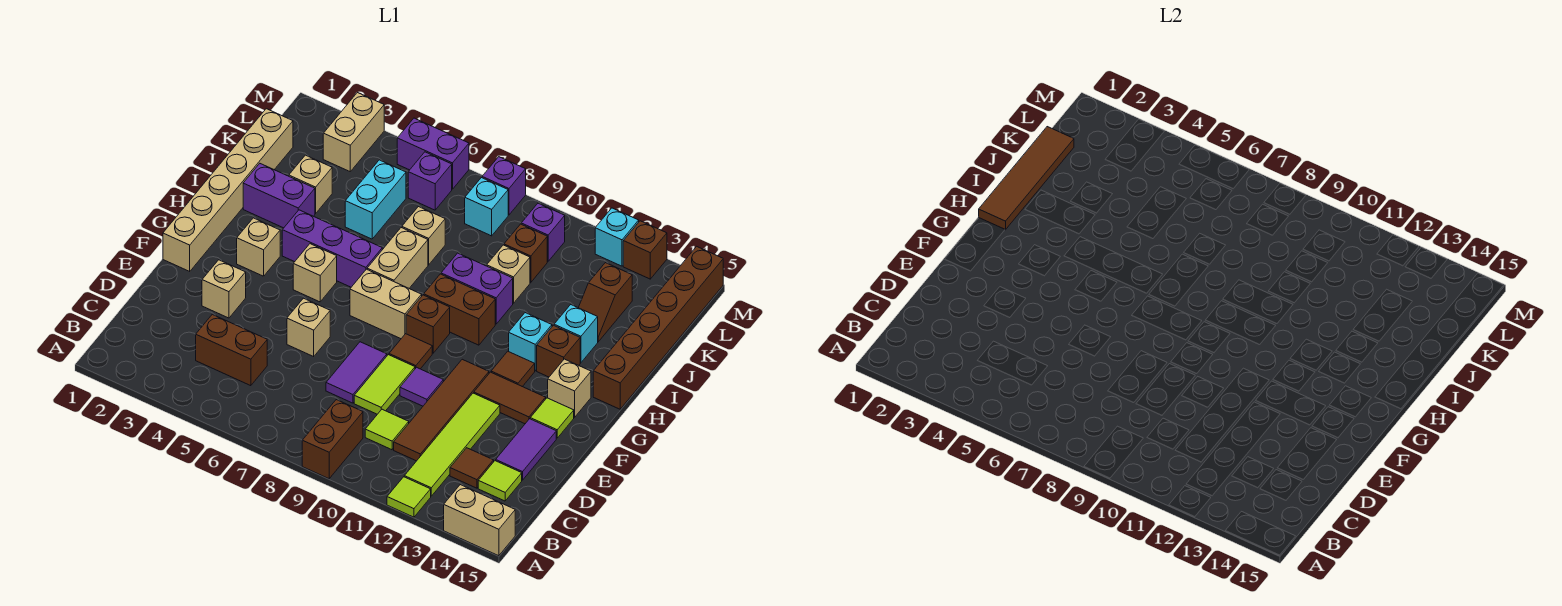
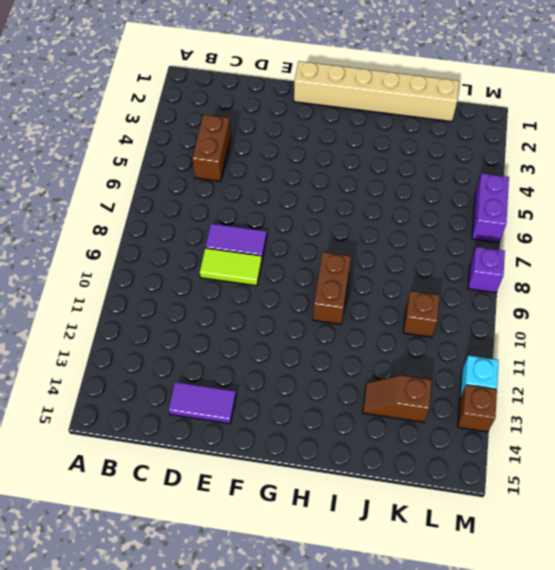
none -> brown brick A9:B9 level 1
none -> lime tile A12 level 1
none -> tan brick A14:A15 level 1
none -> lime tile B12:E12 level 1

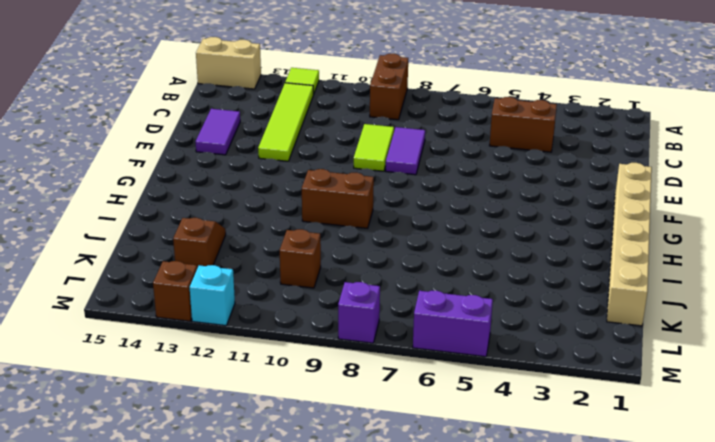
none -> lime tile C10 level 1
none -> brown tile C11:F11 level 1
none -> brown tile C13 level 1
none -> lime tile C14 level 1

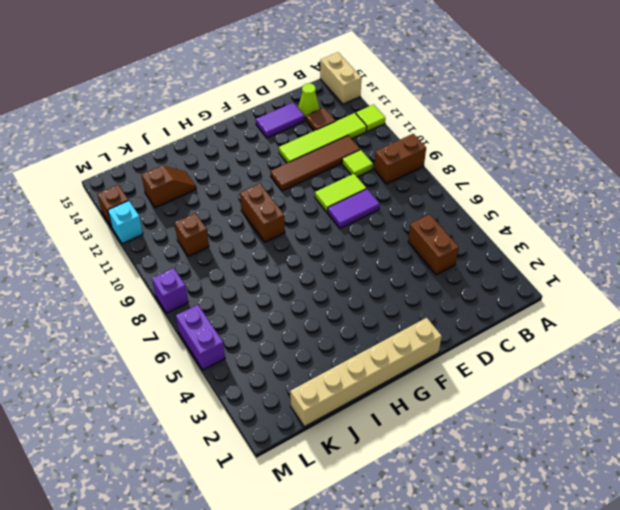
lime cone C14 level 1 -> lime tile C14 level 1
none -> tan brick E3 level 1
none -> tan brick E6 level 1
none -> purple tile E10 level 1
none -> brown tile F9 level 1

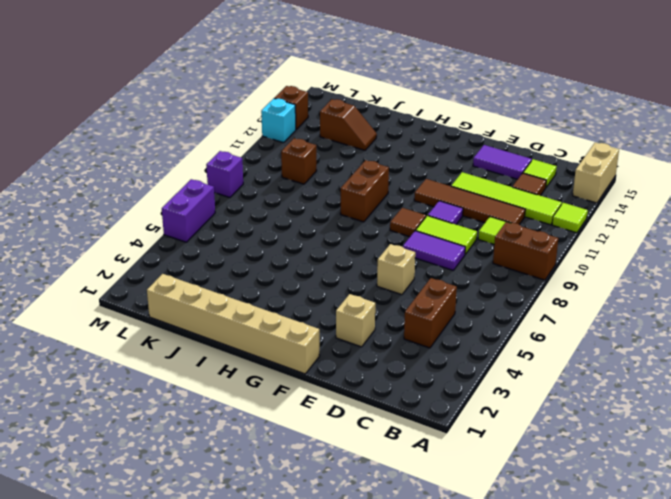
none -> brown tile F12:F13 level 1
none -> lime tile F14 level 1
none -> tan brick G3 level 1
none -> tan brick G5 level 1

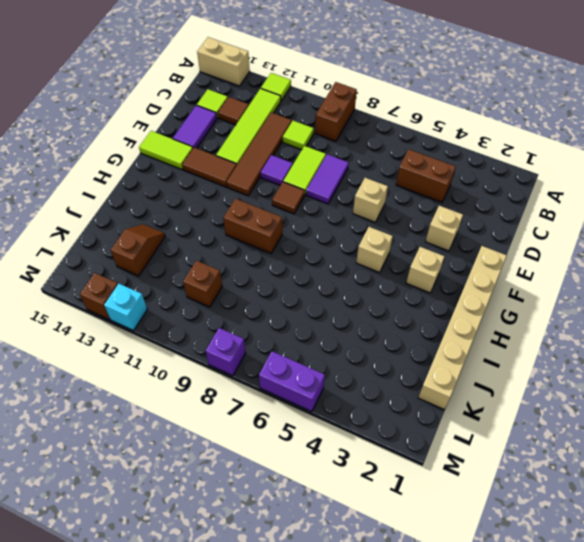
lime tile F14:F15 level 1 -> lime tile F14 level 1
none -> tan brick G7:G8 level 1
none -> brown brick G9 level 1
none -> brown tile G12 level 1
none -> tan brick G14 level 1

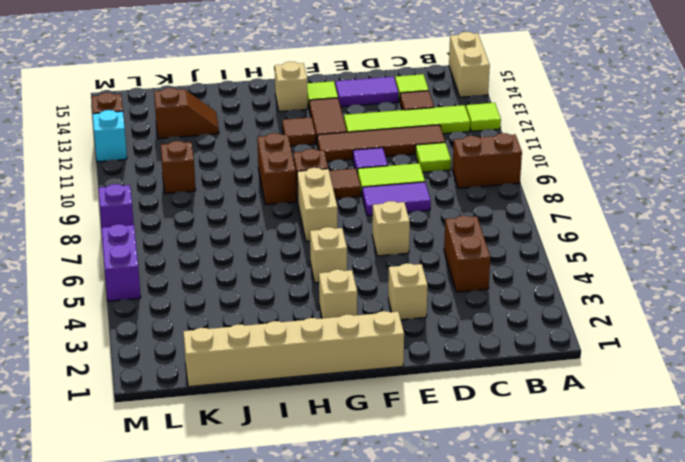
none -> purple brick H4:H6 level 1
none -> tan brick H7:I7 level 1
none -> cyan brick H12 level 1
none -> brown brick H13 level 1

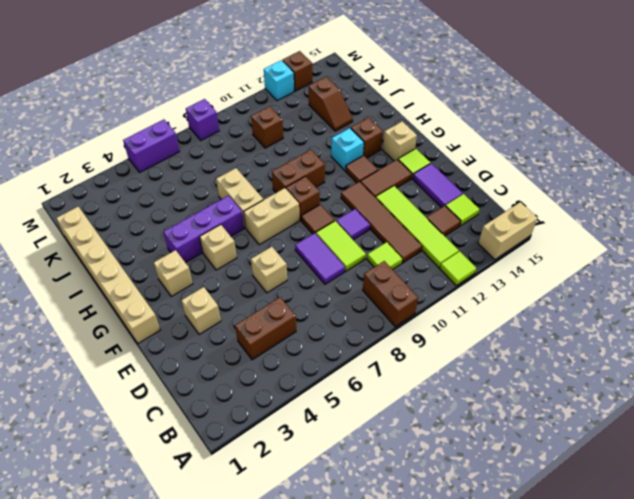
none -> brown brick H15:M15 level 1
none -> purple brick I2:I3 level 1
none -> purple brick I9:I10 level 1
none -> cyan brick I13 level 1

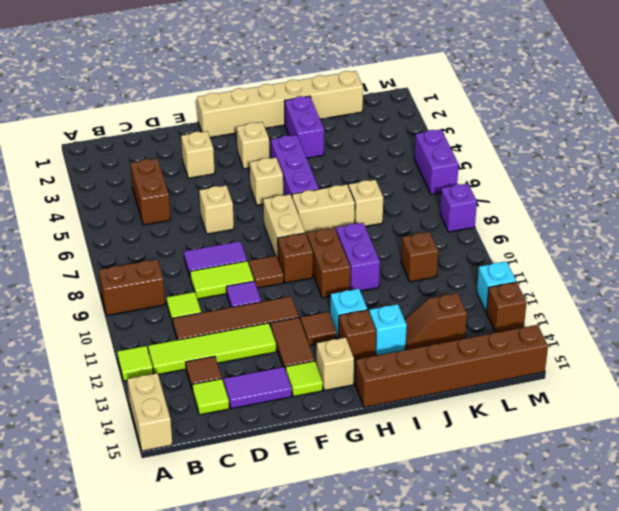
none -> tan brick J3 level 1
none -> cyan brick J5:K5 level 1
none -> tan brick J10 level 1
none -> tan brick L3:M3 level 1

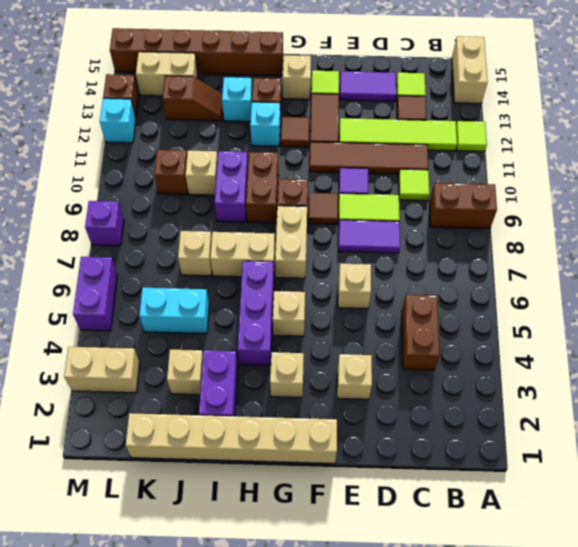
tan brick K14:L14 level 1 -> none
none -> purple brick L6 level 1
none -> cyan brick L8 level 1
none -> purple brick L10 level 1
none -> brown tile H1:K1 level 2

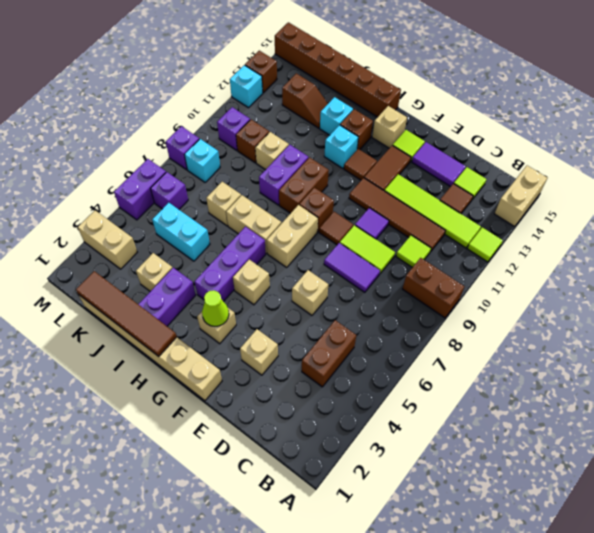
lime cone G3 level 2 -> none

